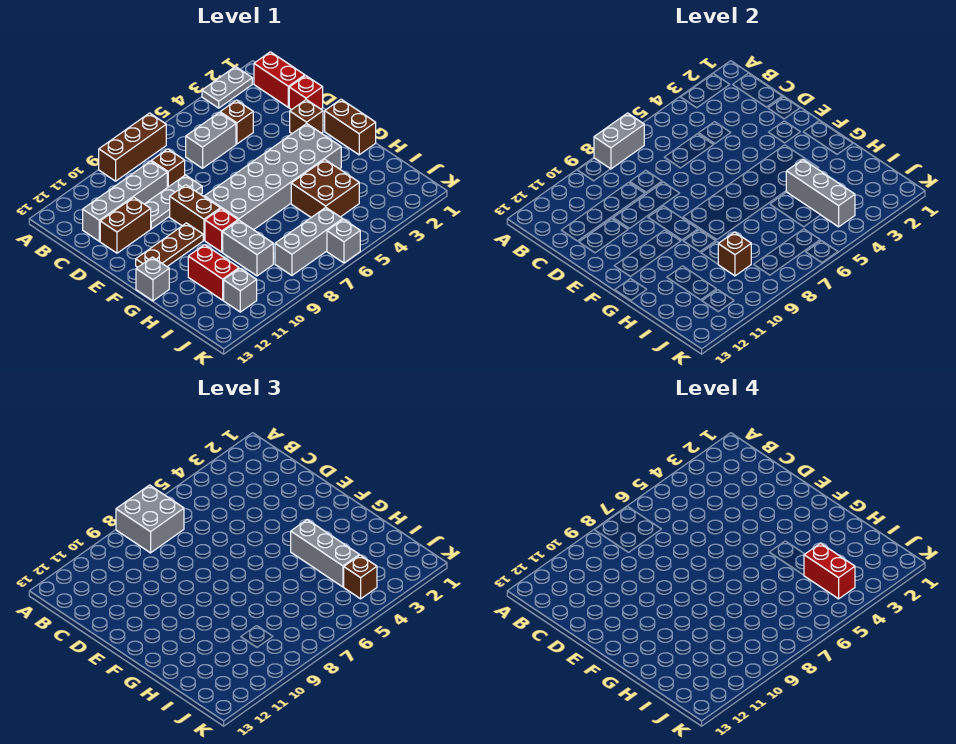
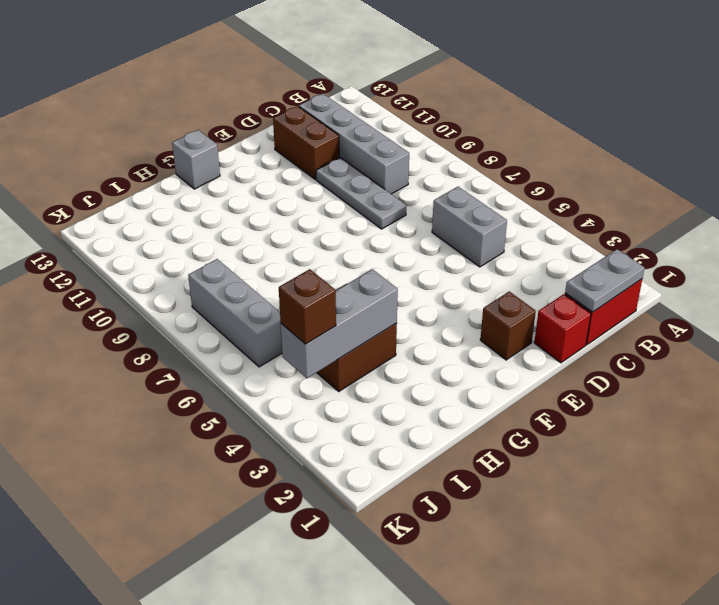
grey plate B1:C1 level 2 -> grey plate A2:A3 level 1
none -> brown brick A7:A9 level 1
none -> brown brick C4 level 1
none -> brown brick C8 level 1
none -> brown brick E9:F9 level 1

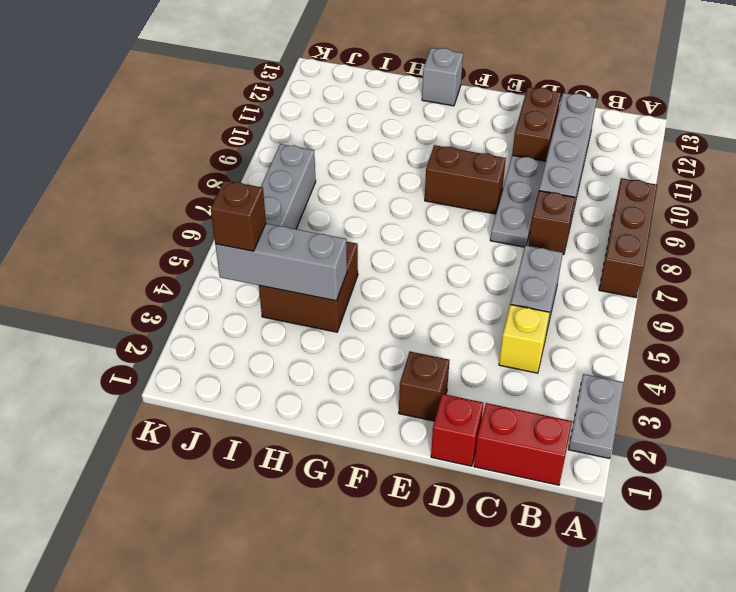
yellow brick C4 level 1 -> brown brick C4 level 1
none -> brown brick F1:G1 level 1
none -> grey brick F3:G8 level 1
none -> brown plate F10:F12 level 1
none -> red brick G9 level 1

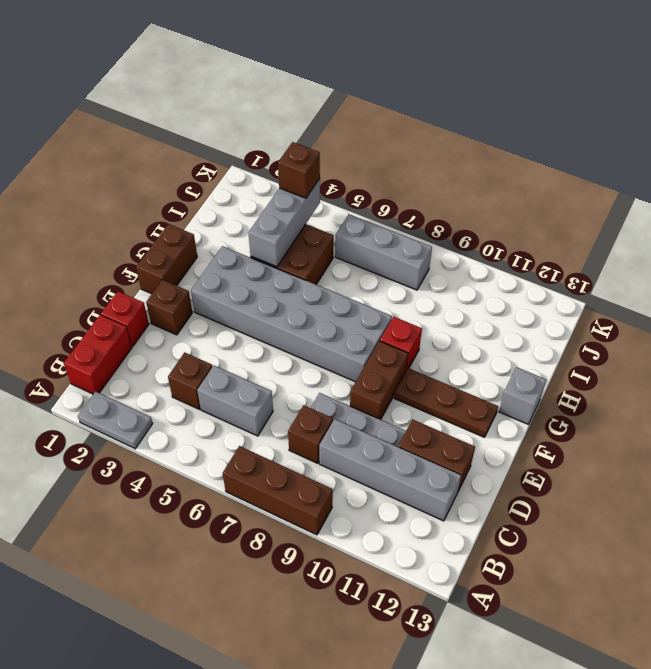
none -> grey brick H9:I9 level 1
none -> red brick H11:I11 level 1
none -> grey brick J11 level 1
none -> grey brick K6 level 1

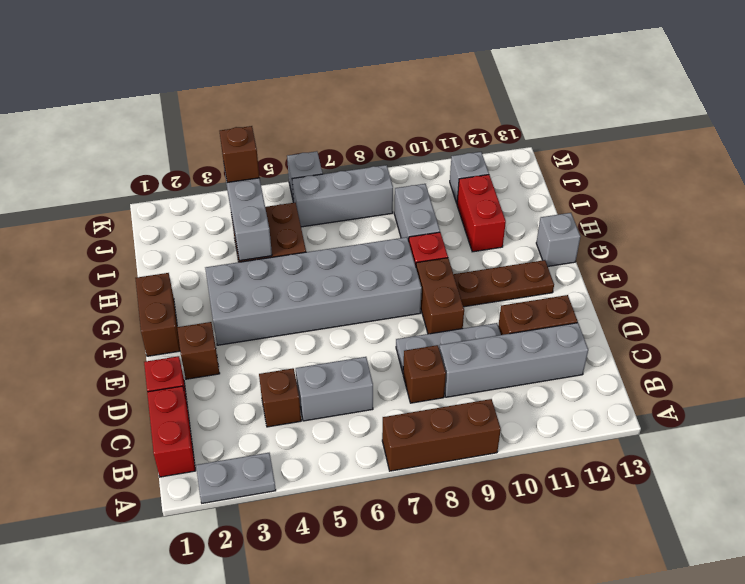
none -> grey brick A7:A8 level 2
none -> brown brick I9 level 2
none -> grey brick A7:B8 level 3
none -> grey brick G4:I4 level 3

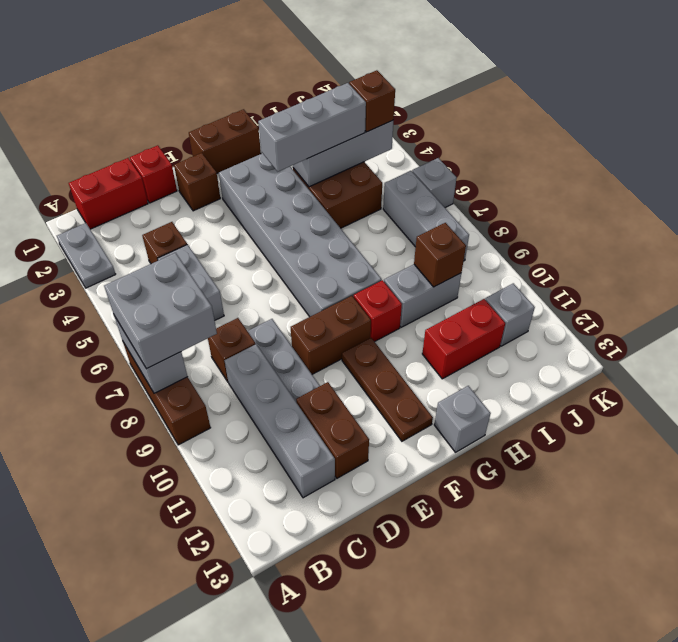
none -> red brick I4:J4 level 4

